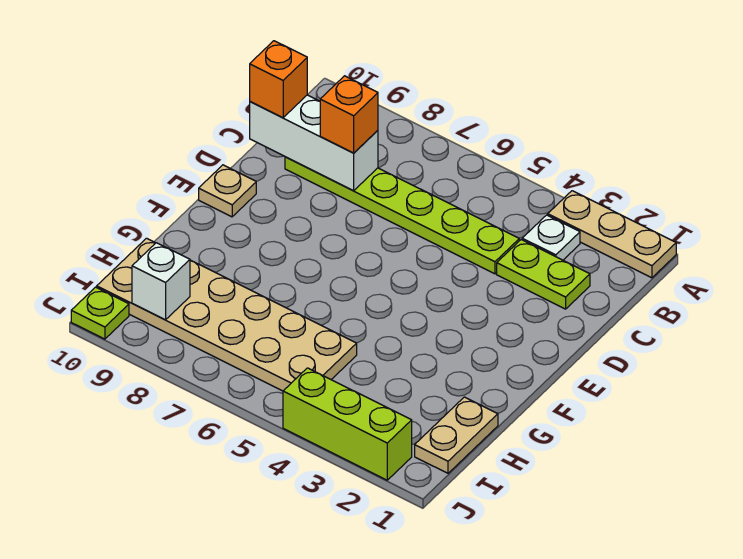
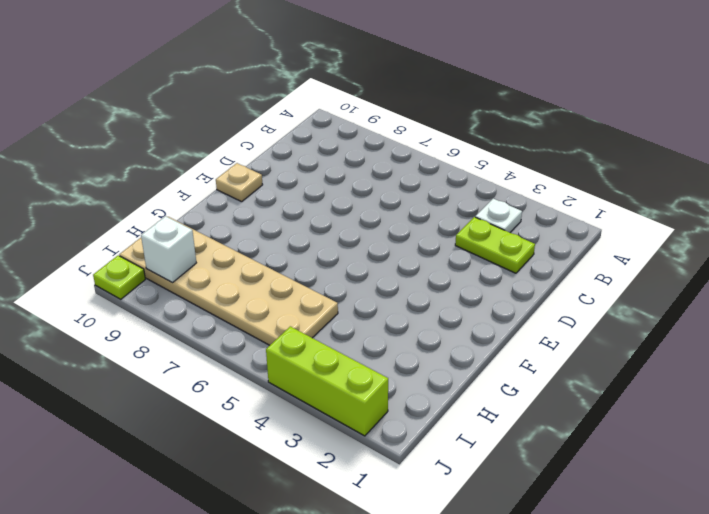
none -> tan plate A1:A3 level 1
none -> lime plate C4:C9 level 1
none -> tan plate H1:I1 level 1

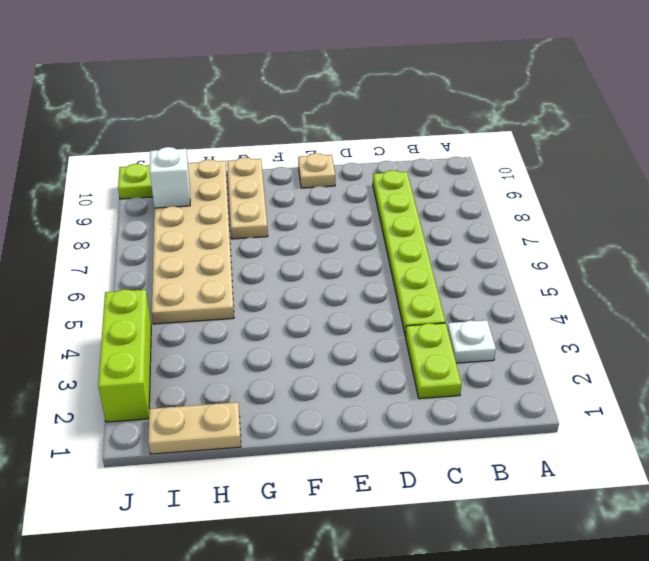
tan plate G8:G10 level 1 -> tan plate A1:A3 level 1
none -> white brick C8:C10 level 2
none -> orange brick C8 level 3
none -> orange brick C10 level 3

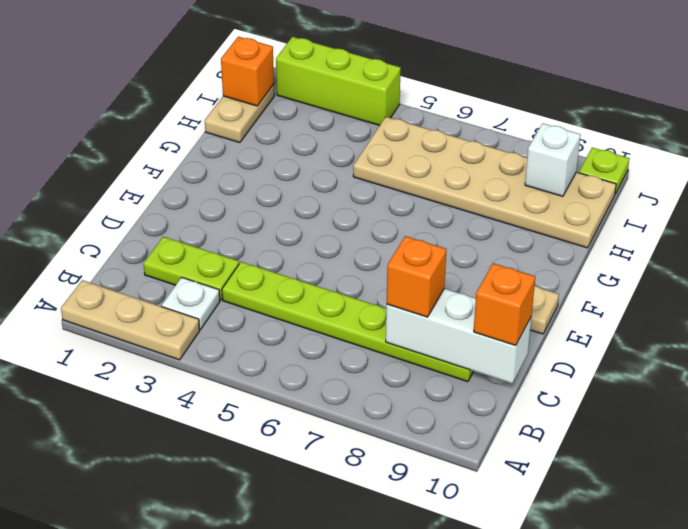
orange brick I1 level 2 -> none

